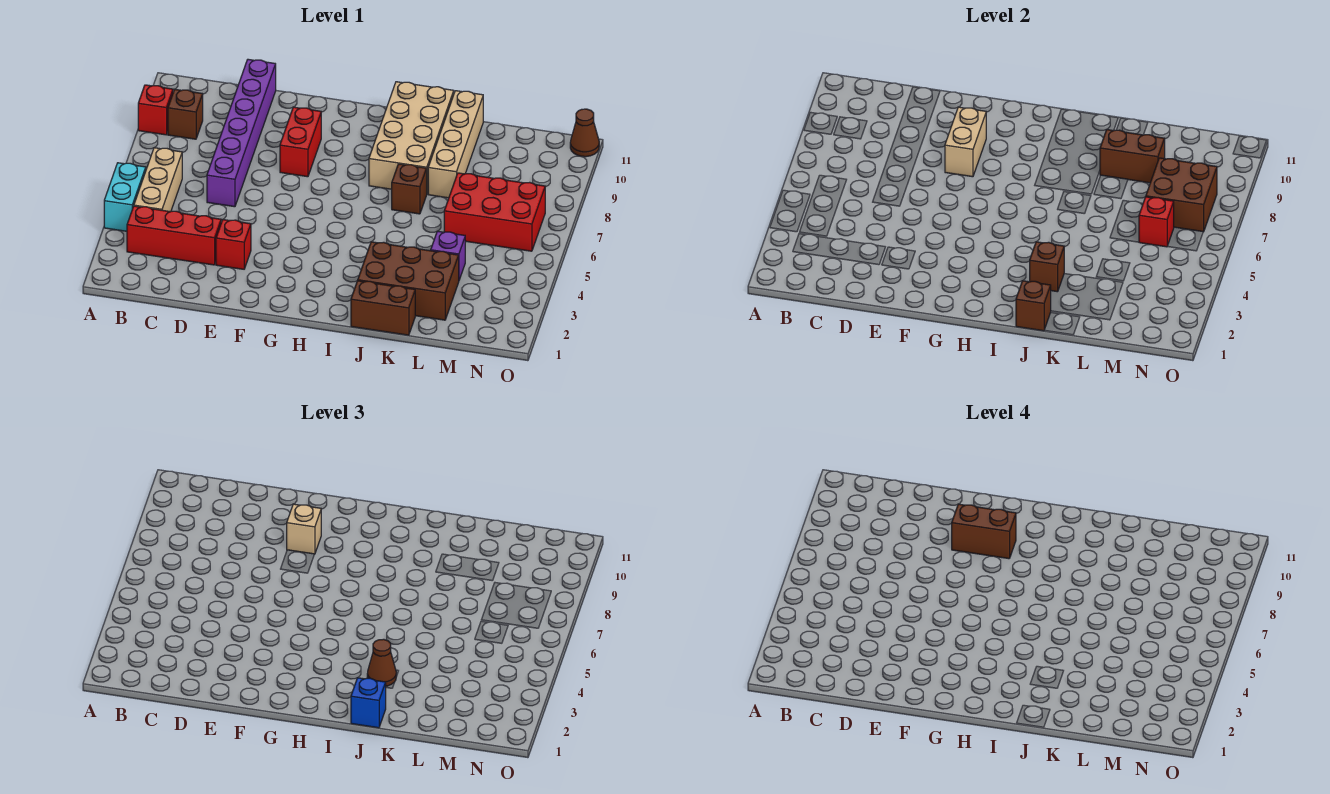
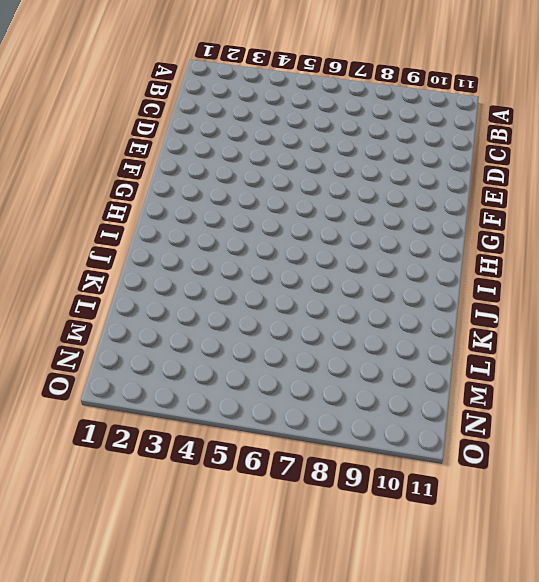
none -> cyan brick A4:A5 level 1
none -> red brick A9 level 1
none -> red brick B3:D3 level 1

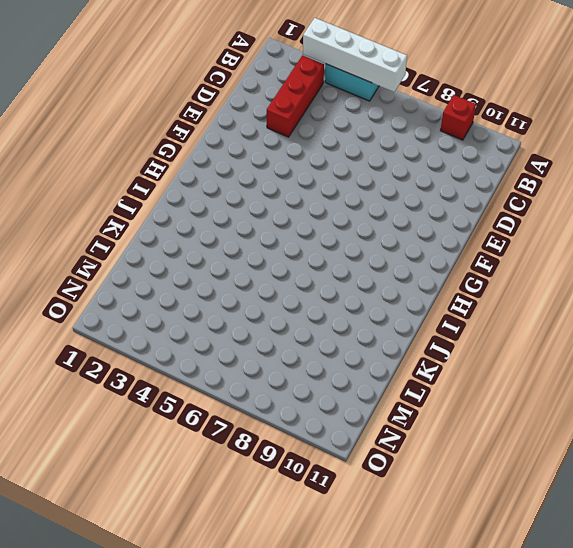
white brick A3:A6 level 2 -> none
none -> tan brick B4:B6 level 1
none -> brown brick B9 level 1
none -> purple brick D6:D11 level 1

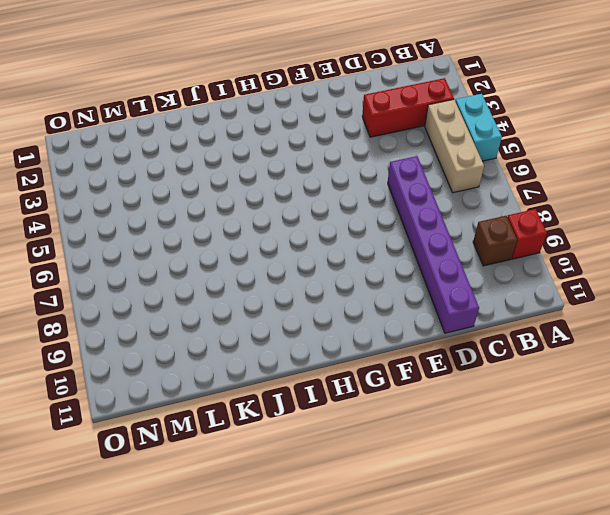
none -> red brick E3 level 1
none -> red brick F8:F9 level 1
none -> tan brick I8:J11 level 1

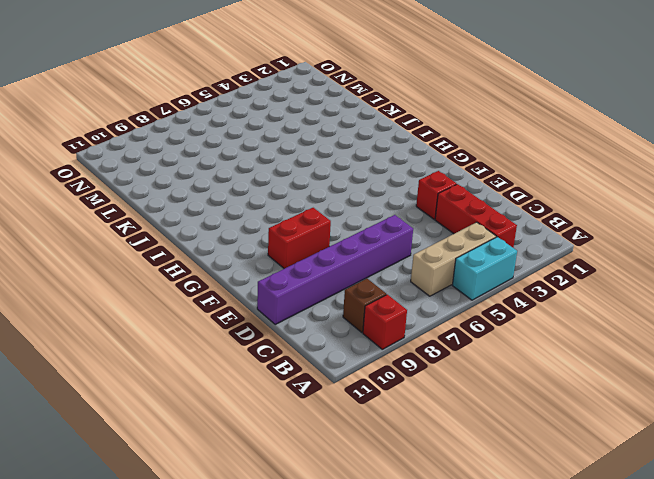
none -> tan brick I8:J11 level 1
none -> brown brick J1:K1 level 1
none -> brown brick J2:L3 level 1

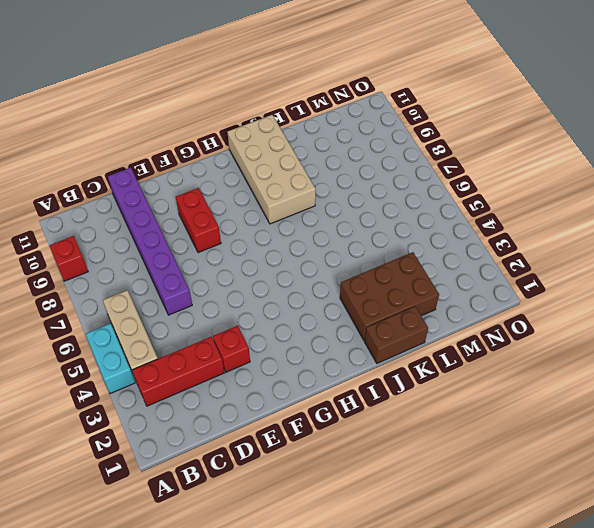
none -> brown brick B9 level 1
none -> brown brick J7 level 1
none -> tan brick K8:K11 level 1

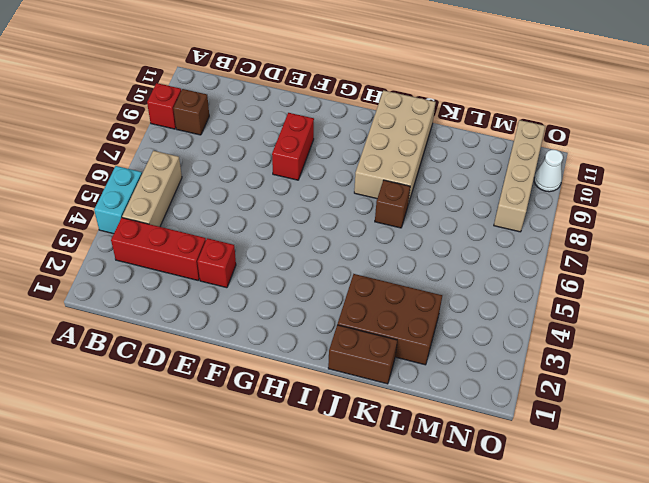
tan brick N8:N11 level 1 -> tan brick K8:K11 level 1
white cone O10 level 1 -> none
none -> purple brick D6:D11 level 1
none -> purple brick L4 level 1
none -> red brick L6:N7 level 1

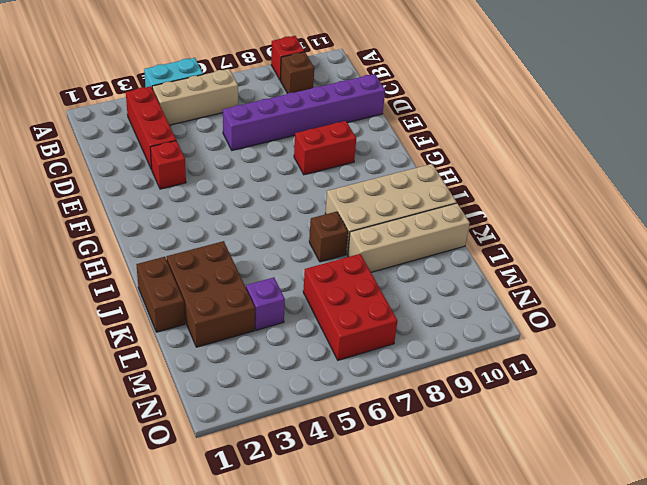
none -> brown cone O11 level 1
none -> tan brick F8:F9 level 2
none -> brown brick J1 level 2

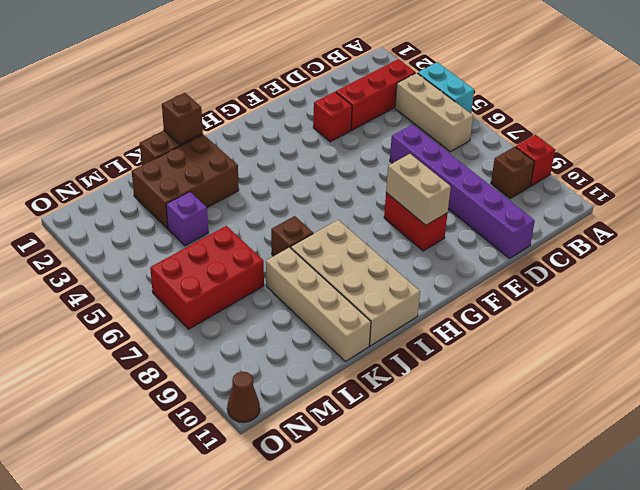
none -> brown brick J3 level 2
none -> brown brick K9:L9 level 2
none -> red brick M6 level 2

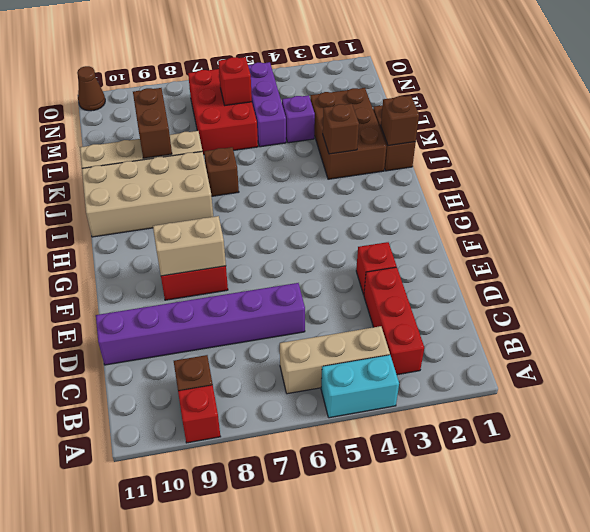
purple brick L5:N5 level 1 -> none
none -> brown brick M7:N8 level 2
none -> tan brick F9 level 3
none -> blue brick J1 level 3

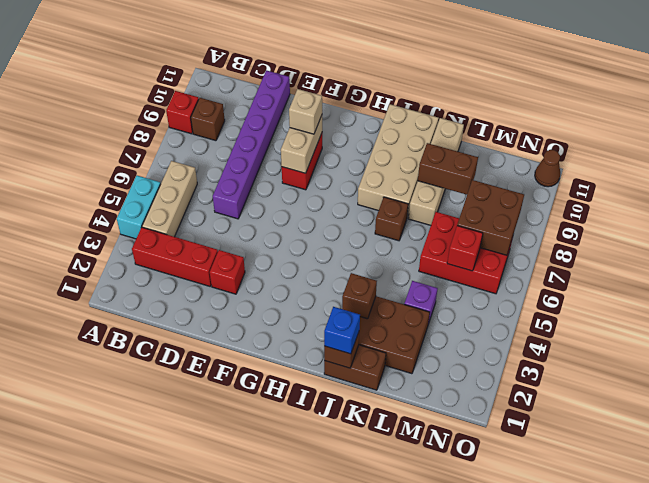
none -> brown cone J3 level 3
none -> brown brick F9:G9 level 4

